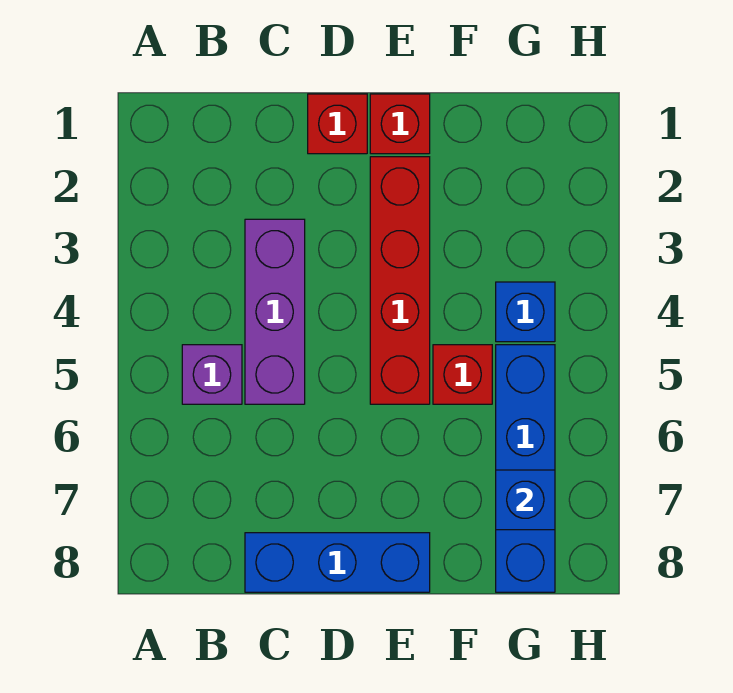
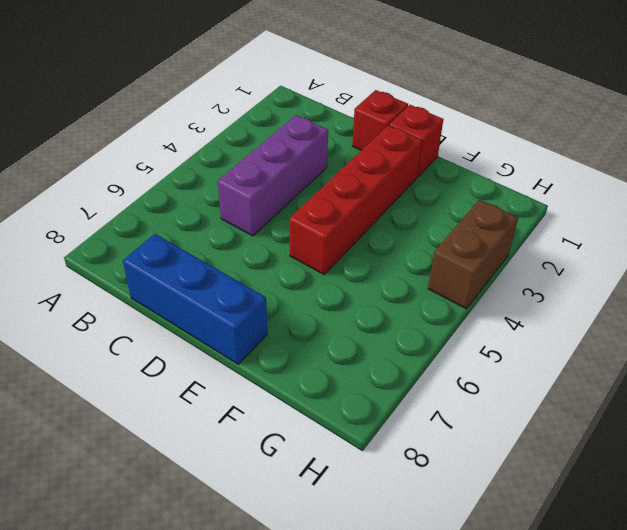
brown brick H3:H4 level 1 -> none
none -> purple brick B5 level 1
none -> red brick F5 level 1

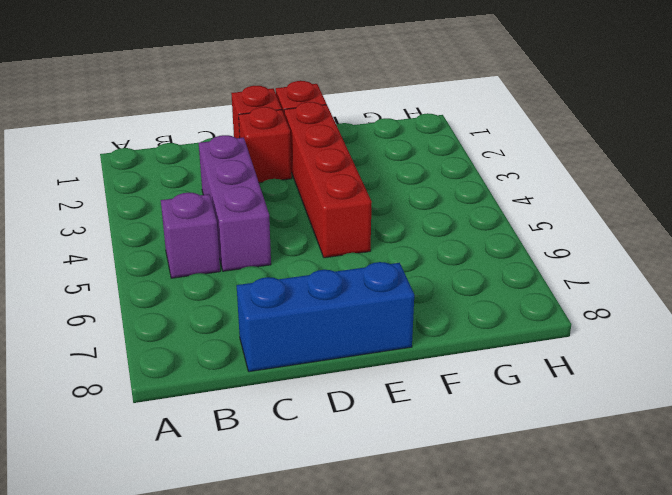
red brick D2 level 1 -> red brick F5 level 1
none -> blue brick G4 level 1
none -> blue brick G5:G8 level 1

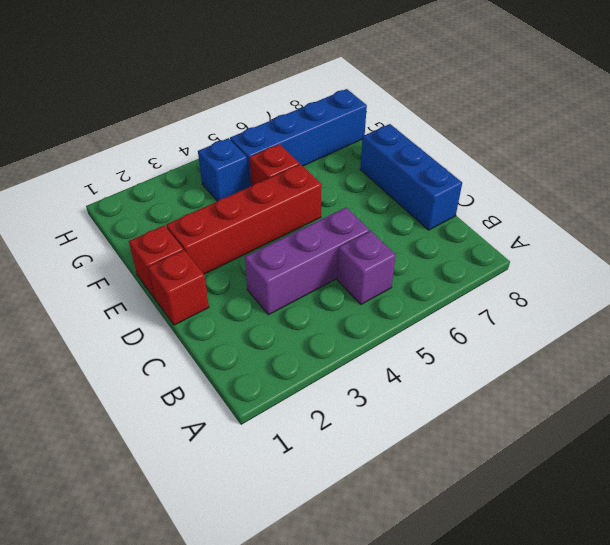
none -> blue brick G7 level 2

